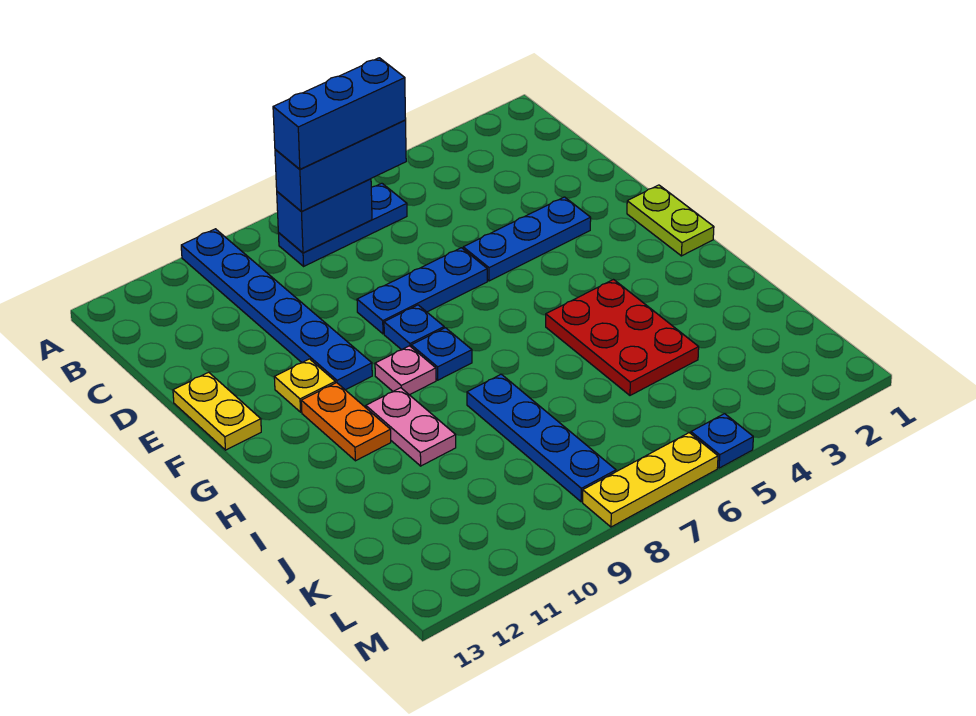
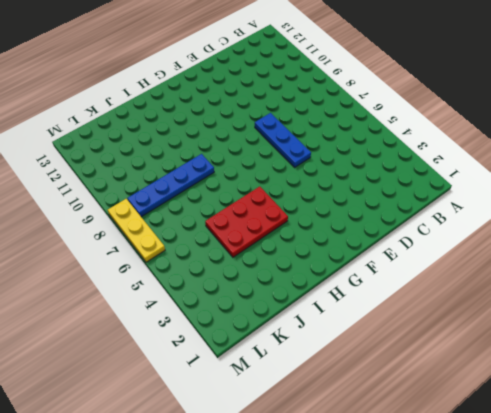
none -> blue plate A10:F10 level 1
none -> blue plate B6:B8 level 1
none -> blue plate E3:E5 level 1

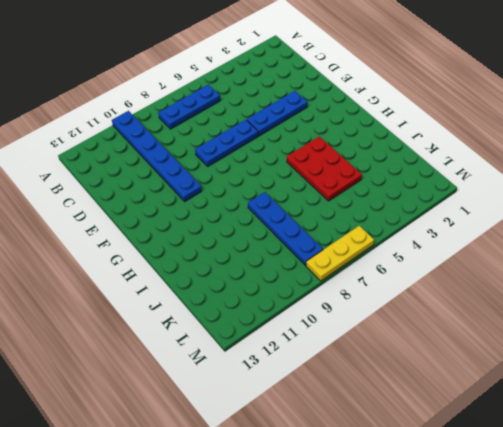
none -> yellow plate E13:F13 level 1
none -> lime plate F1:G1 level 1
none -> blue plate F8 level 1

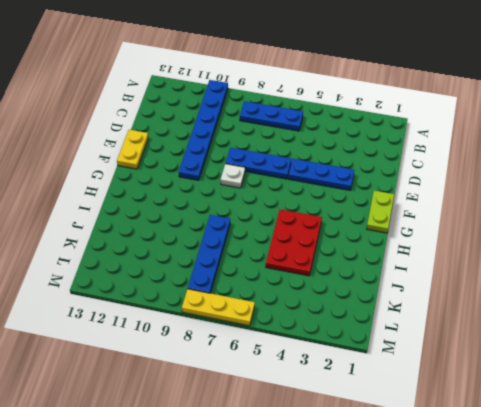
white plate F8 level 1 -> blue plate F8 level 1
none -> yellow plate F11 level 1
none -> blue plate G8 level 1
none -> pink plate G9 level 1

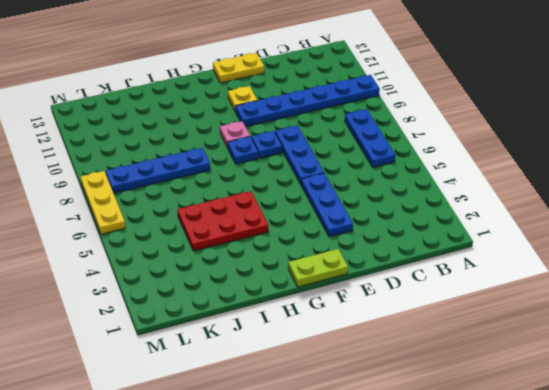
none -> orange plate G11:H11 level 1
none -> pink plate H10:I10 level 1
none -> blue plate M5 level 1

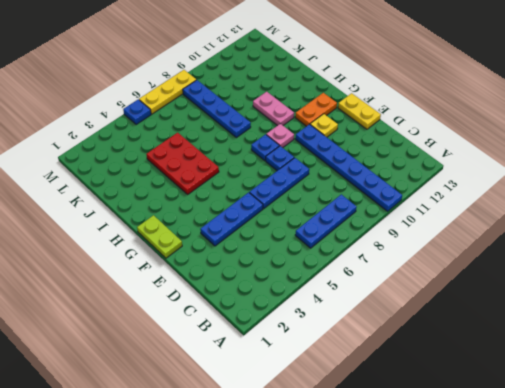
orange plate G11:G12 level 1 -> orange plate G11:H11 level 1
none -> blue brick B7:B8 level 2
none -> blue brick B6:B8 level 3
none -> blue brick B6:B8 level 4

